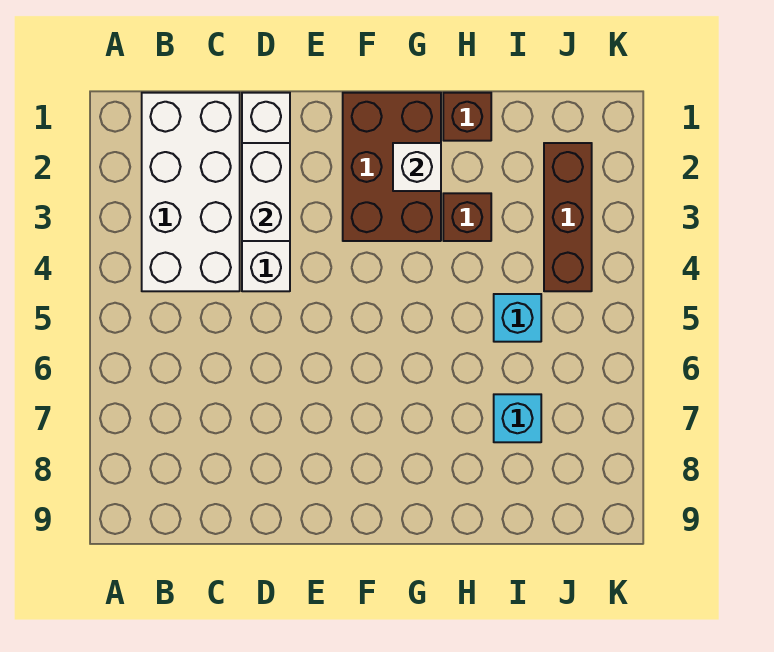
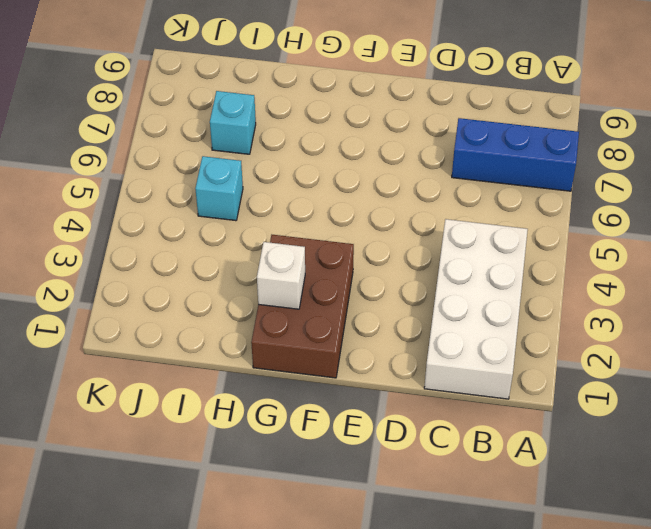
blue brick A7:C7 level 1 -> none
none -> white brick D1:D4 level 1
none -> brown brick H1 level 1

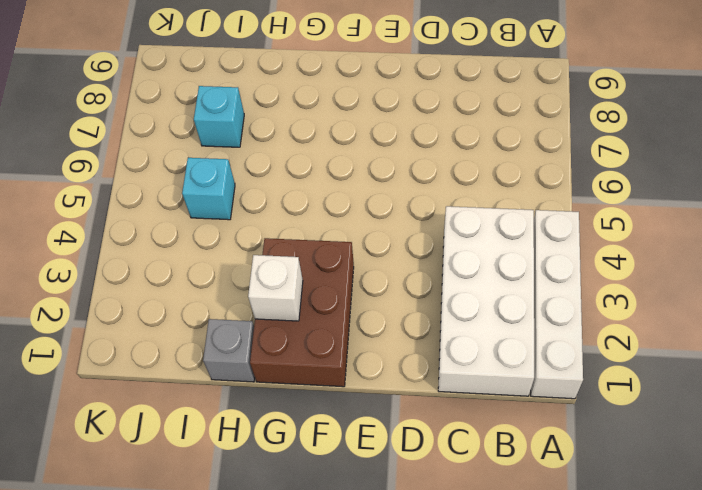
white brick A1:A4 level 1 -> white brick D1:D4 level 1
grey brick H1 level 1 -> brown brick H1 level 1
none -> brown brick H3 level 1
none -> brown brick J2:J4 level 1

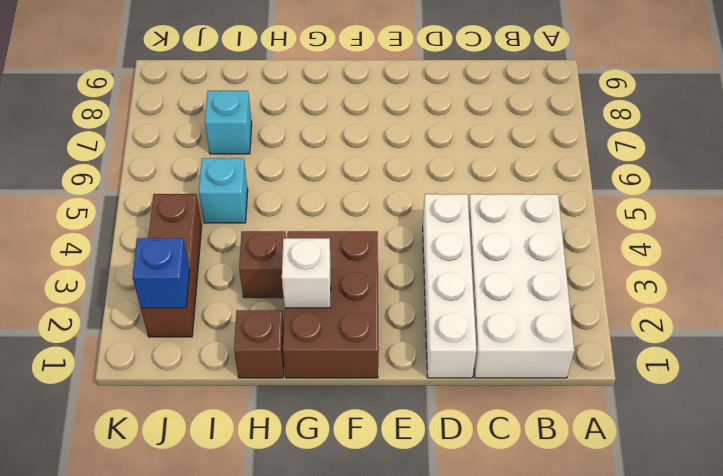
blue brick J2 level 2 -> none
none -> white brick D2:D3 level 2

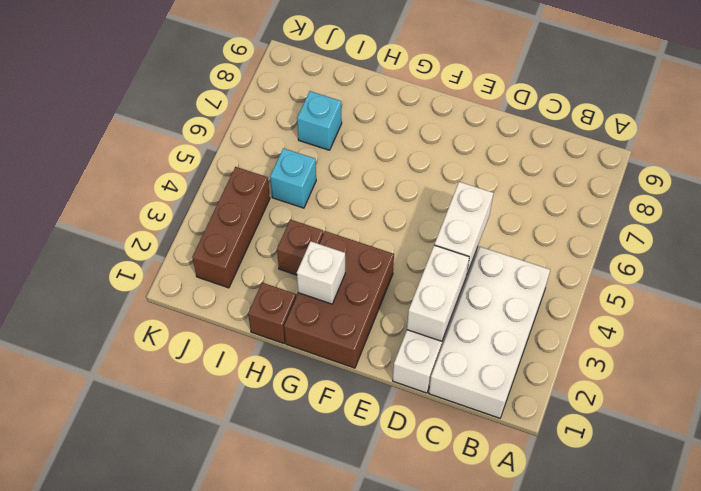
white brick D4:D5 level 2 -> none

